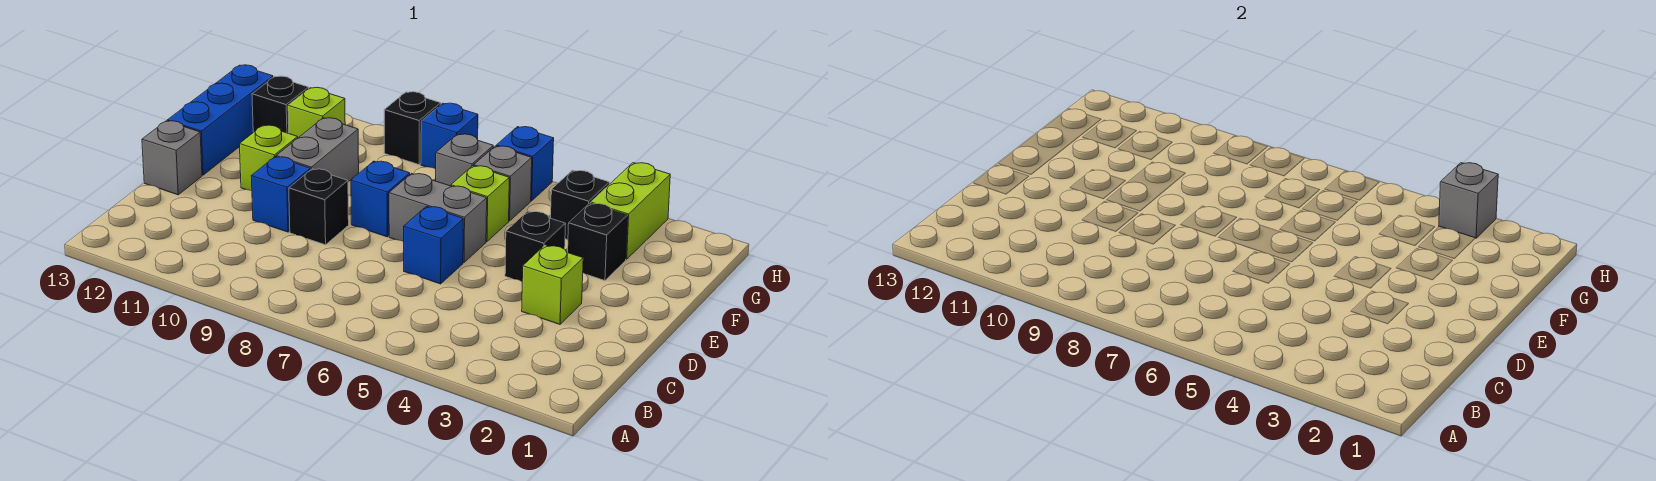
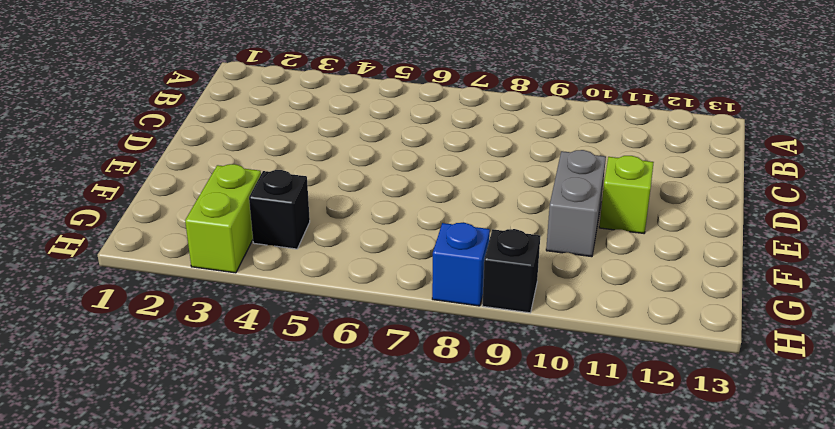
none -> lime brick D3 level 1
none -> blue brick D6 level 1
none -> black brick D9 level 1

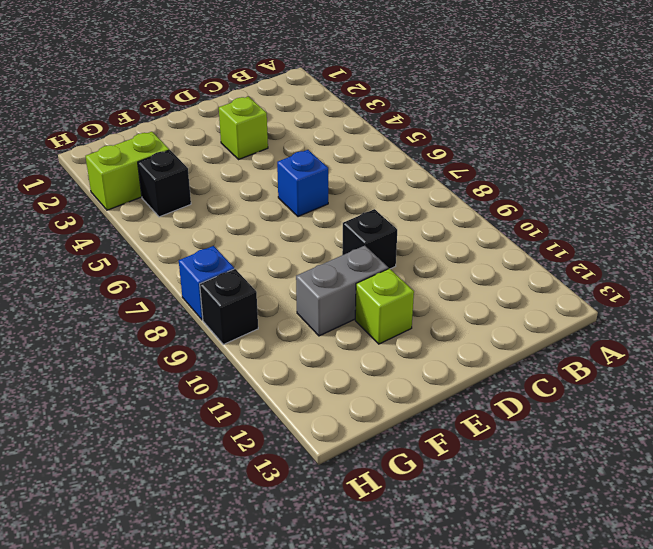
none -> blue brick D10 level 1
none -> grey brick D13 level 1
none -> black brick E4 level 1

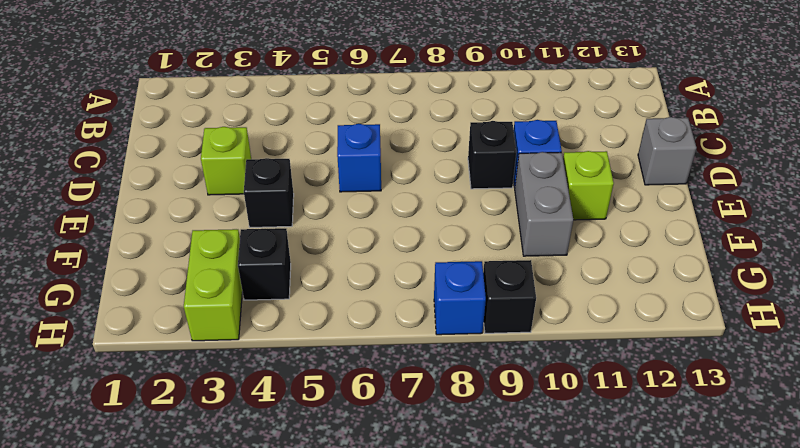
none -> grey brick E6:E7 level 1
none -> blue brick E8 level 1
none -> blue brick E13:G13 level 1

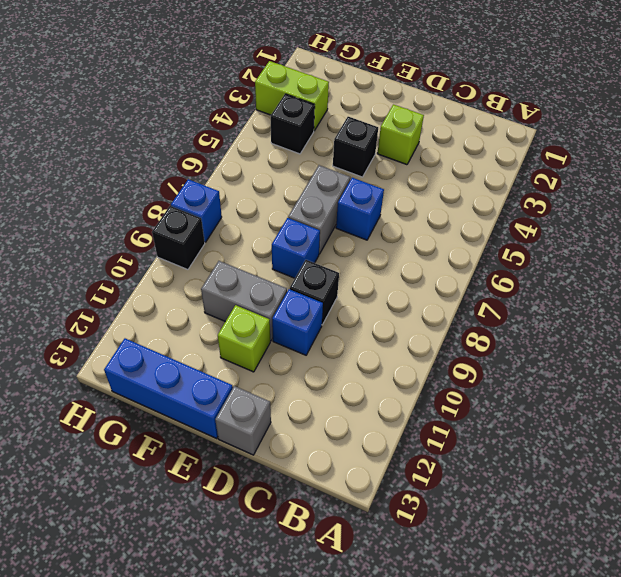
none -> black brick F3 level 1
none -> lime brick F6 level 1
none -> grey brick G6 level 1

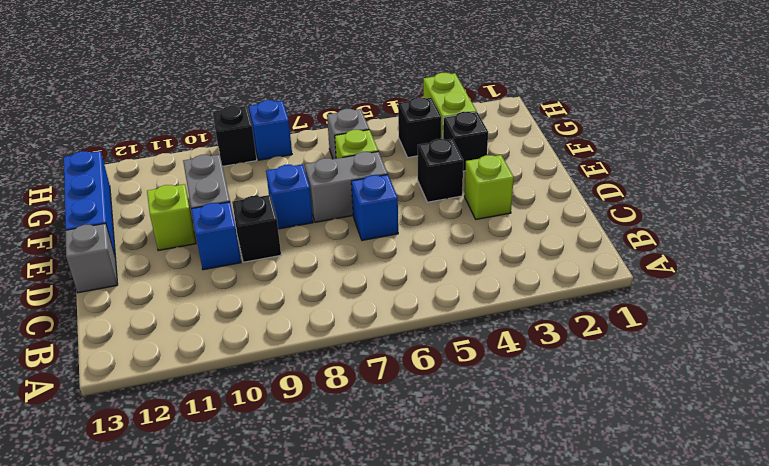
none -> grey brick G7 level 1
none -> lime brick G11 level 1
none -> black brick G12 level 1

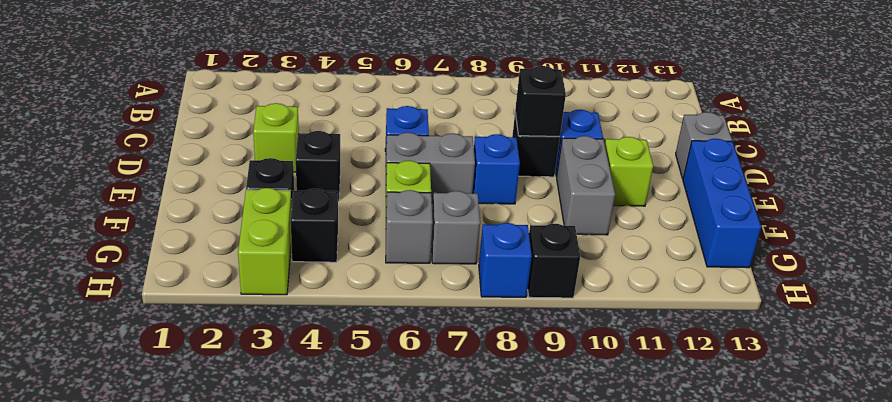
black brick D9 level 2 -> black brick G12 level 1
none -> lime brick G11 level 1
none -> blue brick H6 level 1
none -> grey brick H3 level 2

